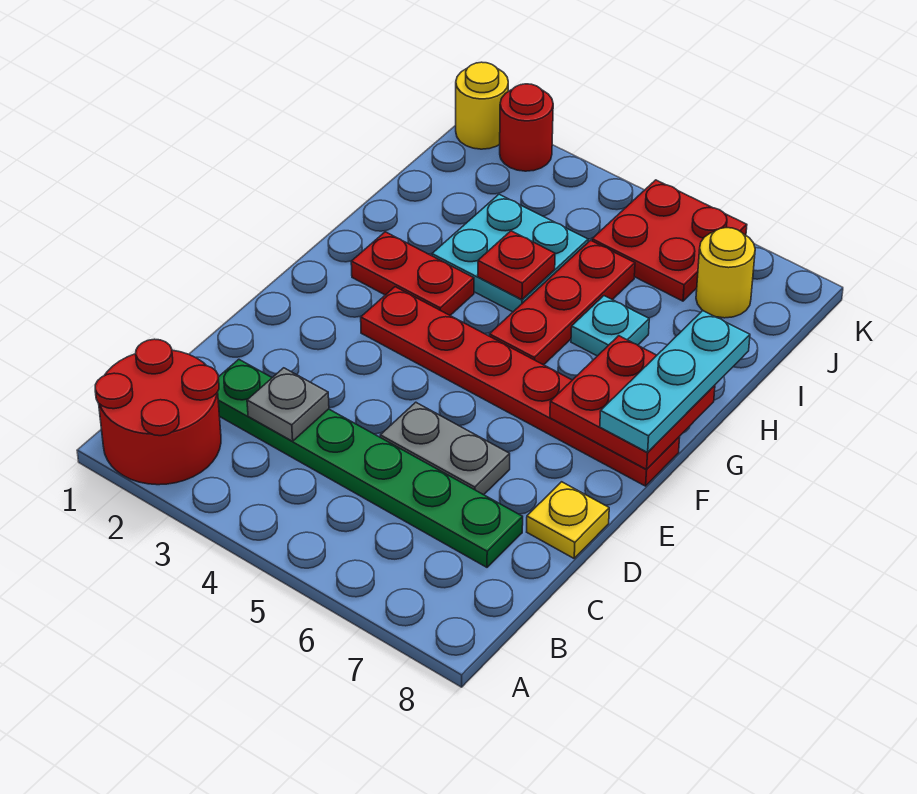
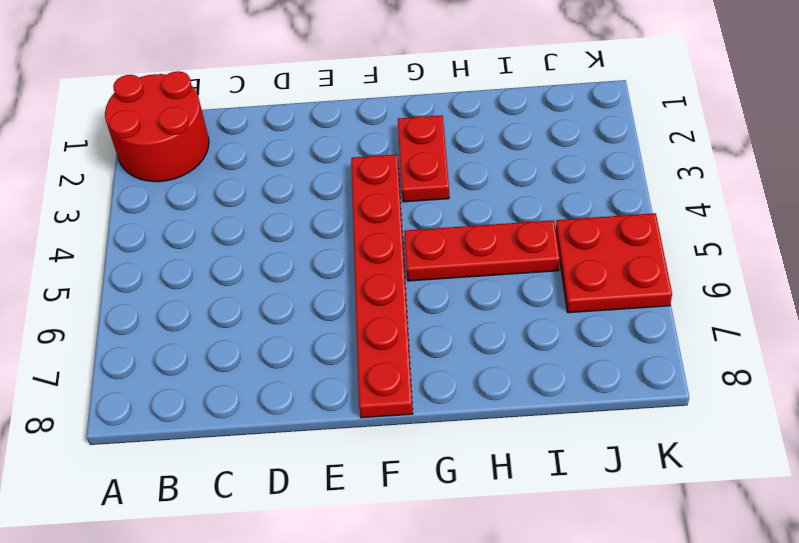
none -> green plate C2:C7 level 1
none -> grey plate D5:D6 level 1
none -> yellow plate D8 level 1

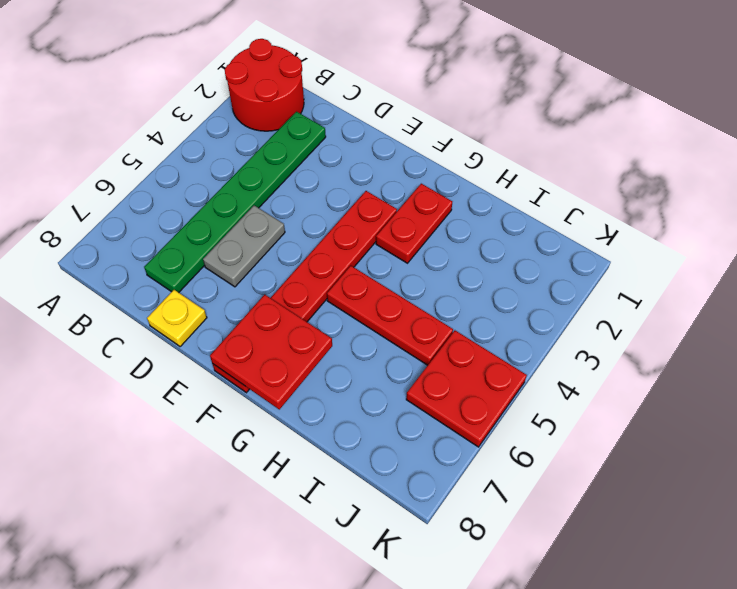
none -> cyan plate H3:I4 level 1
none -> cyan plate H6 level 1
none -> yellow round brick J7 level 1

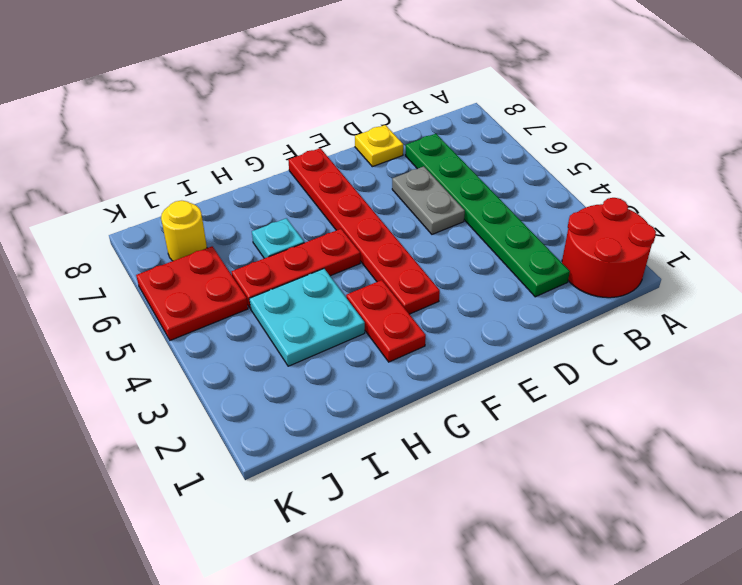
none -> yellow round brick K1 level 1
none -> red round brick K2 level 1
none -> grey plate C3 level 2

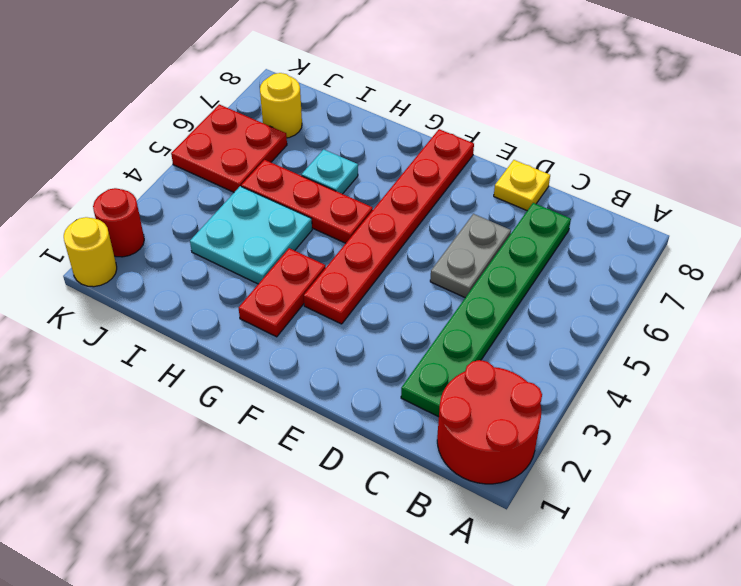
none -> grey plate C3 level 2
none -> red plate F7:G8 level 2
none -> red plate H4 level 2

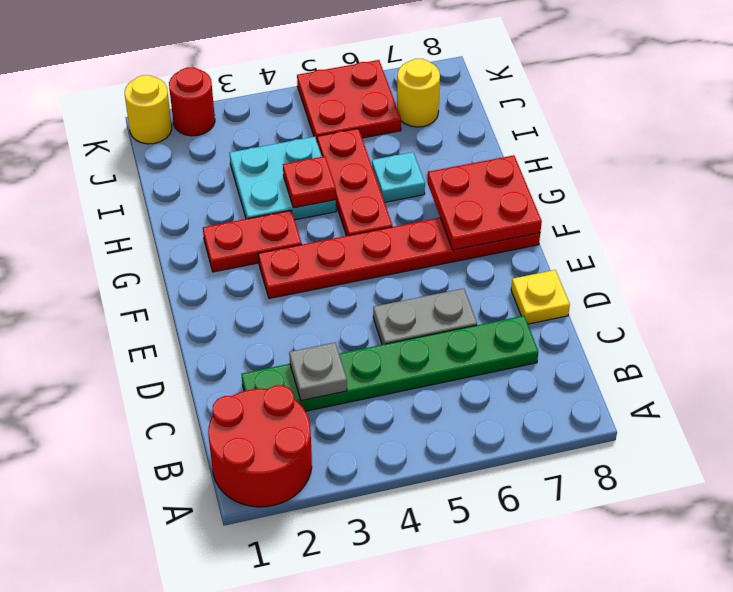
none -> cyan plate F8:H8 level 3

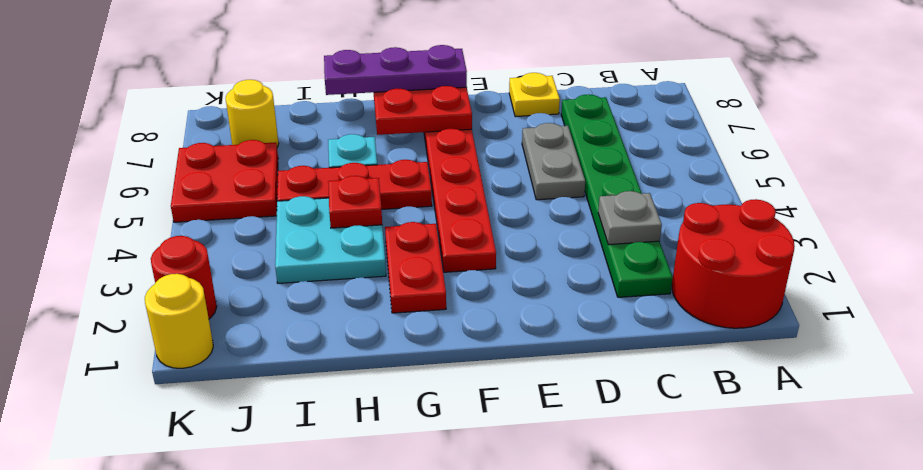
purple plate F8:H8 level 3 -> cyan plate F8:H8 level 3

